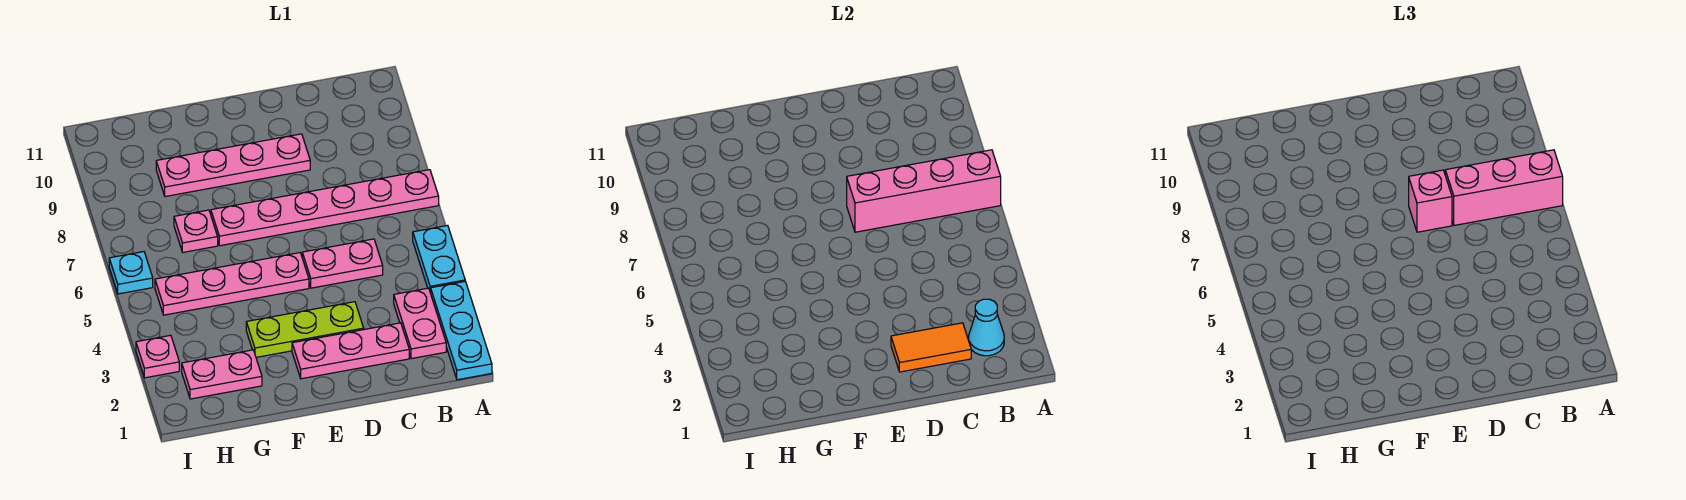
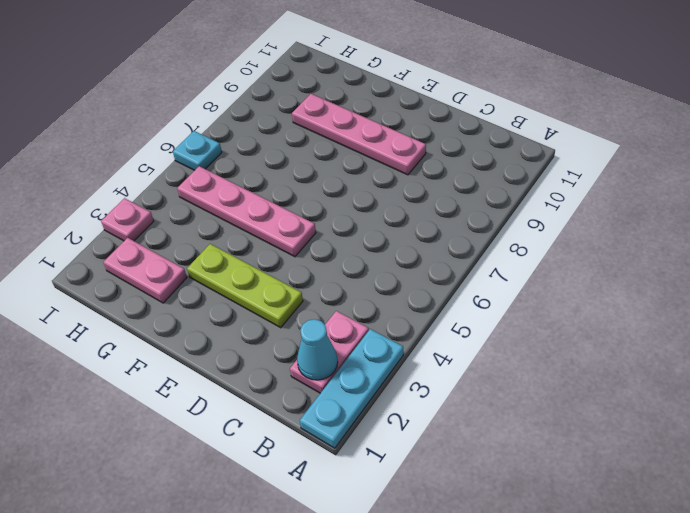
none -> cyan plate A4:A5 level 1
none -> pink plate A7:F7 level 1
none -> pink plate C2:E2 level 1

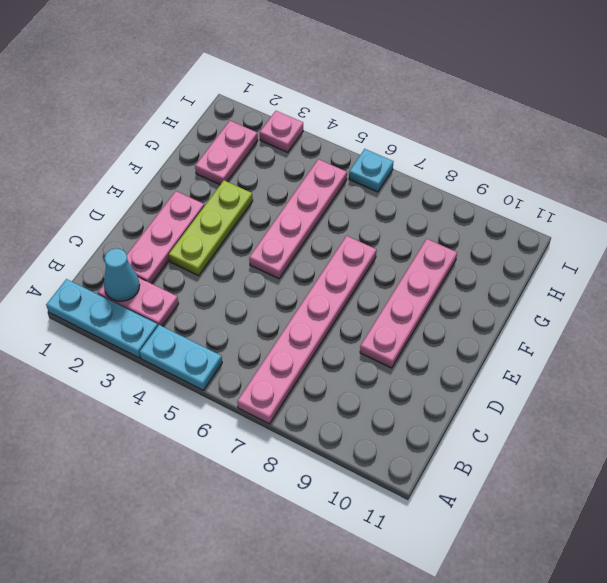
none -> pink plate C5:D5 level 1
none -> pink plate G7 level 1
none -> pink brick A7:D7 level 2

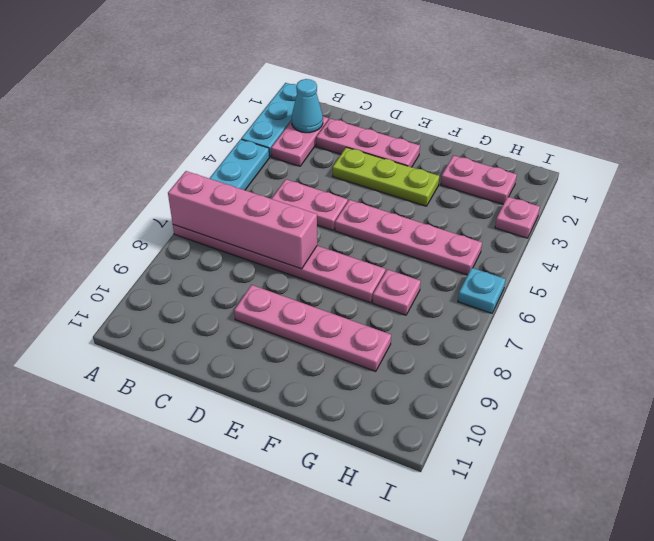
none -> orange tile C2:D2 level 2
none -> pink brick A7:C7 level 3
none -> pink brick D7 level 3

